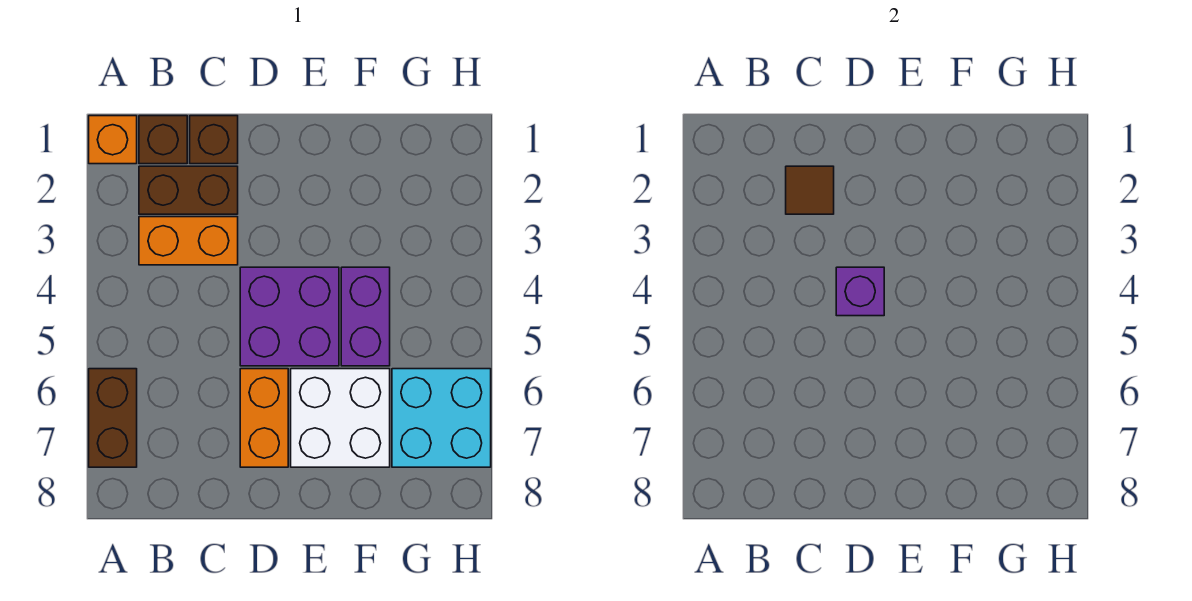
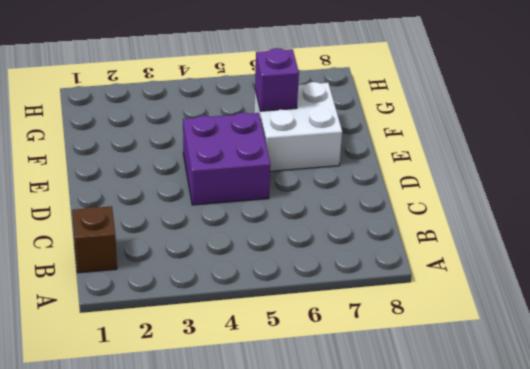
purple brick F6 level 2 -> purple brick D4 level 2
none -> orange brick A1 level 1
none -> brown brick A6:A7 level 1
none -> brown brick B2:C2 level 1

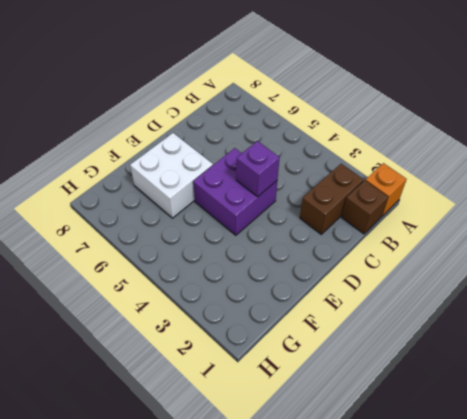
none -> brown brick A6:A7 level 1
none -> orange brick B3:C3 level 1
none -> brown brick C1 level 1

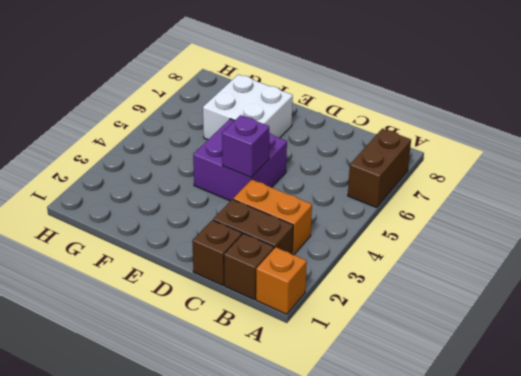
none -> orange brick D6:D7 level 1
none -> purple brick F4:F5 level 1
none -> cyan brick G6:H7 level 1

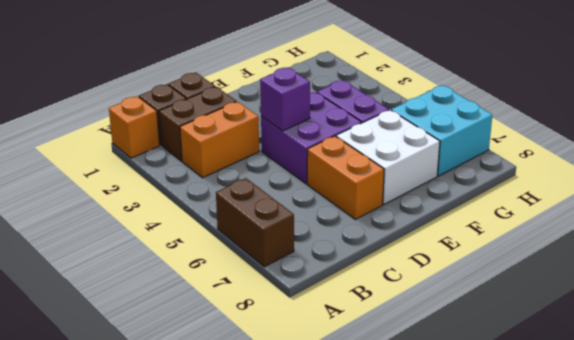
none -> brown tile C2 level 2

